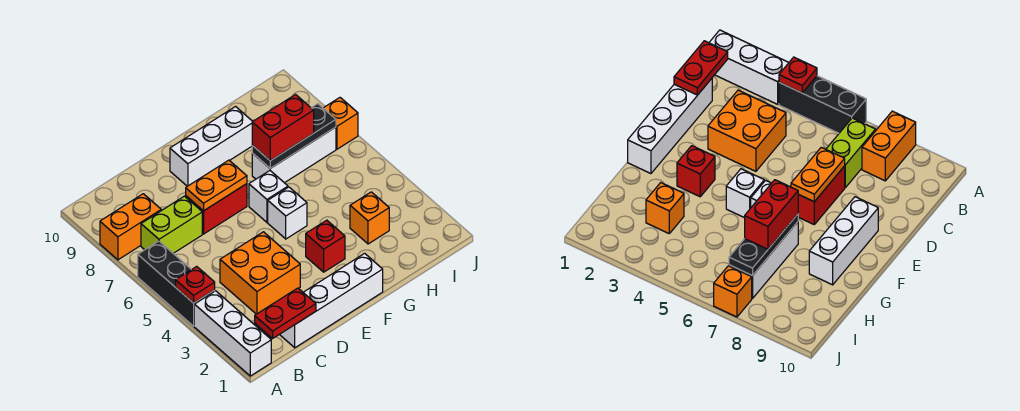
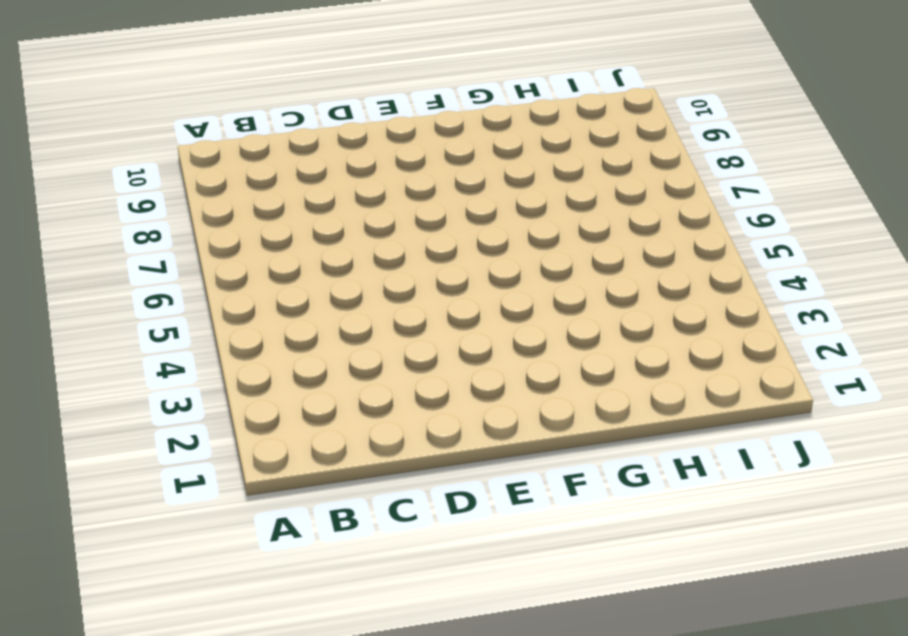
none -> white brick A1:A3 level 1
none -> black brick A4:A6 level 1
none -> orange brick A8:B8 level 1

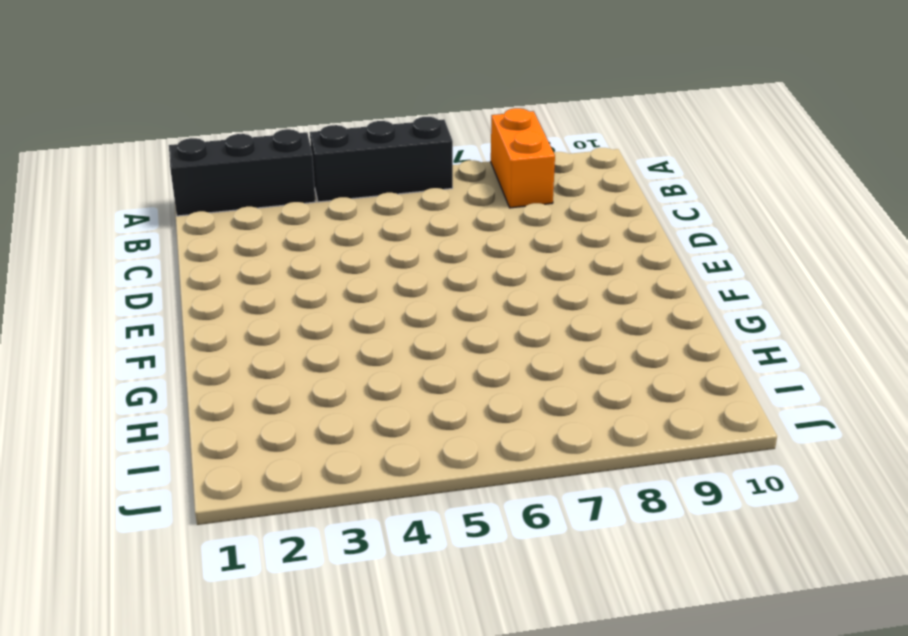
black brick A1:A3 level 1 -> white brick A1:A3 level 1
none -> lime brick B7:C7 level 1
none -> white brick C1:F1 level 1
none -> orange brick C3:D4 level 1

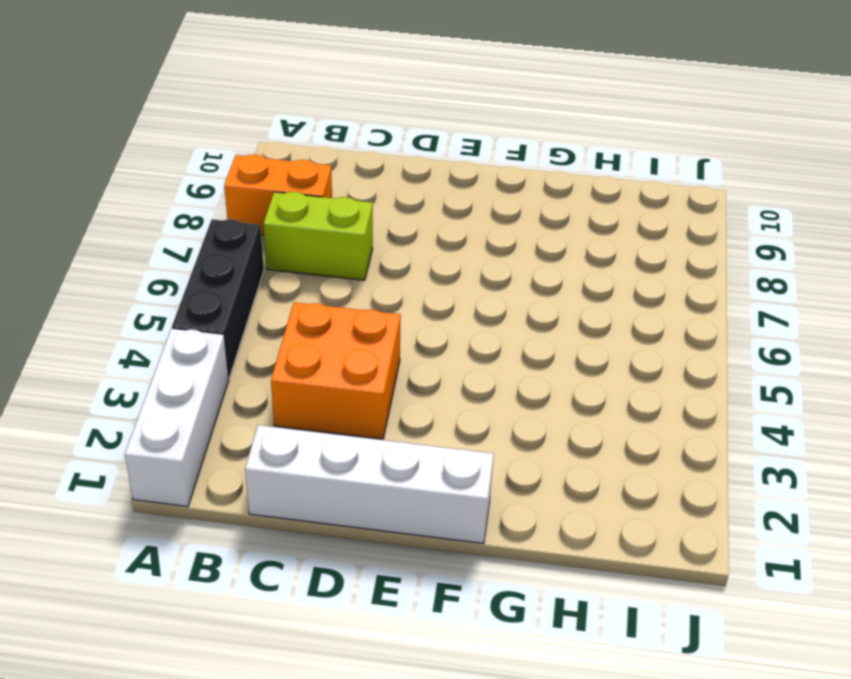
none -> red brick D7:E7 level 1
none -> white brick E9:G9 level 1
none -> red brick F3 level 1

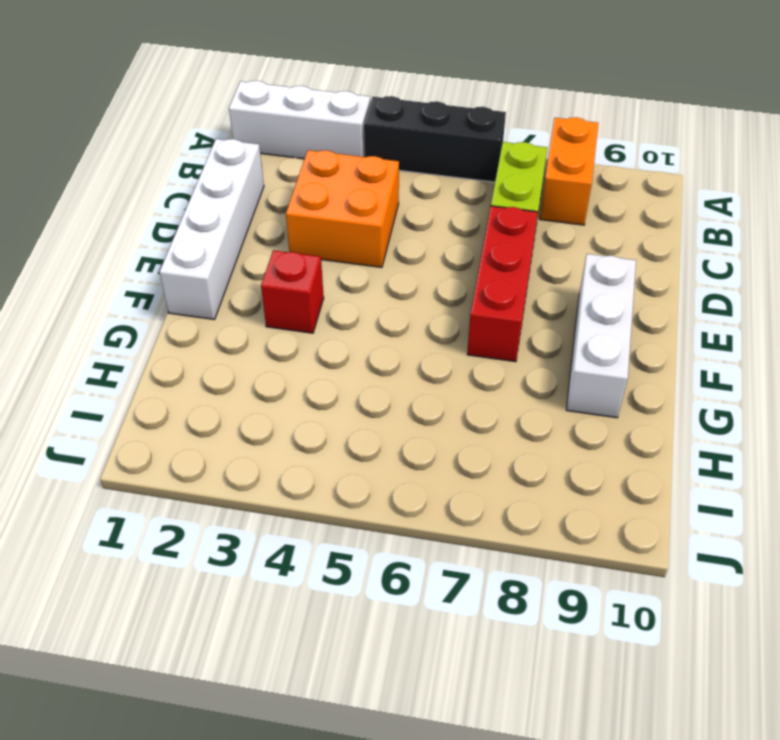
red brick D7:F7 level 1 -> red brick D7:E7 level 1
none -> white brick F5 level 1
none -> white brick F6 level 1
none -> white brick G7:I7 level 1

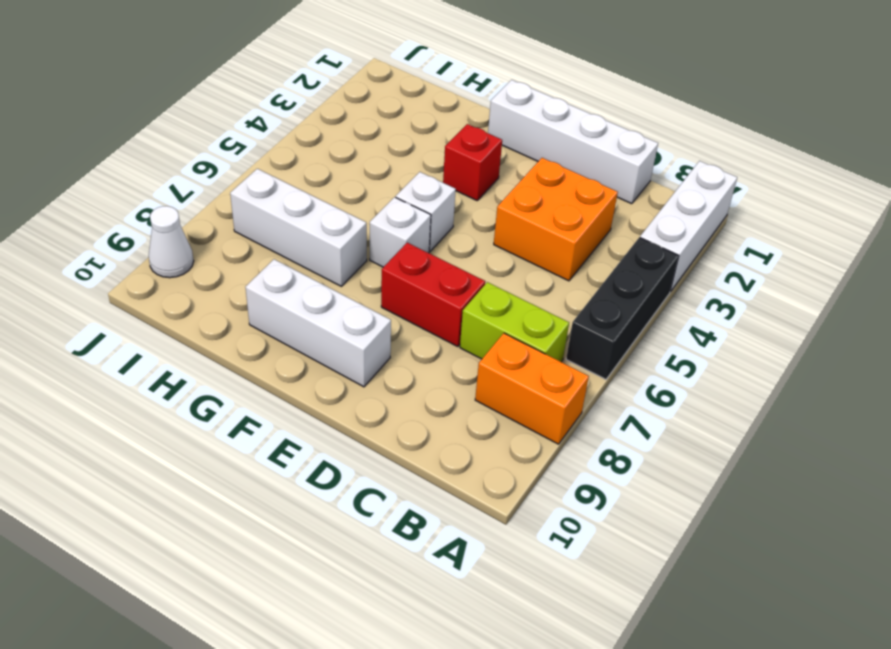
white cone J9 level 1 -> none
none -> orange brick H3 level 1
none -> orange brick J7 level 1
none -> red plate A4 level 2

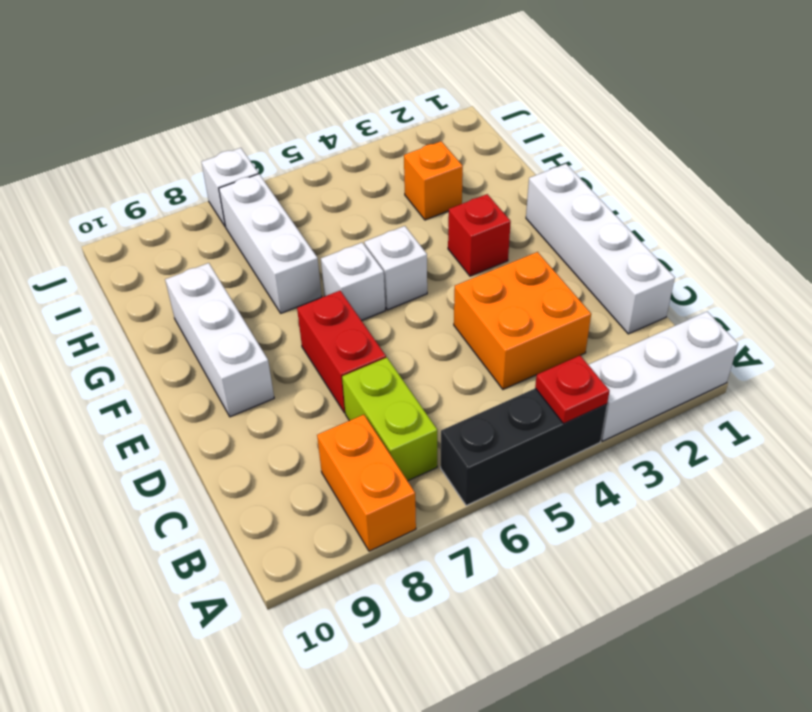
white brick J7 level 1 -> orange brick J7 level 1
none -> red plate B1:C1 level 2
none -> orange plate D7:E7 level 2
none -> black plate G7:I7 level 2

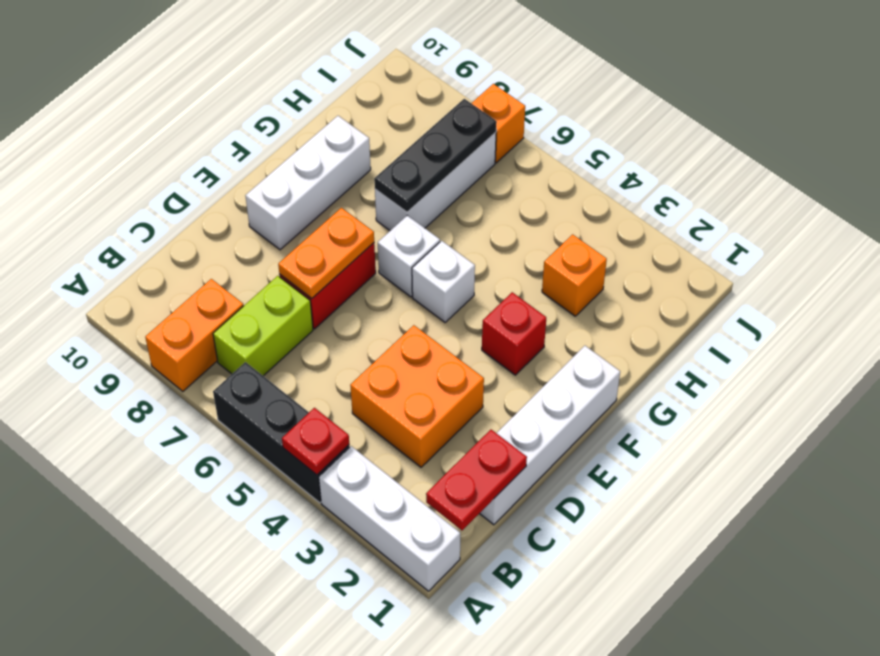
none -> red brick G7:H7 level 3

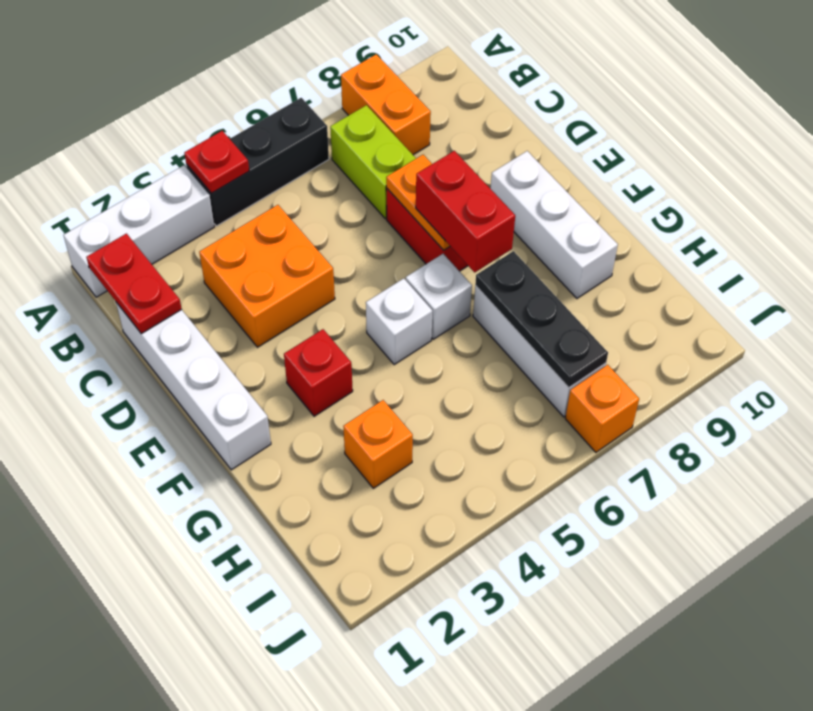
red brick E7:F7 level 3 -> red brick G7:H7 level 3

